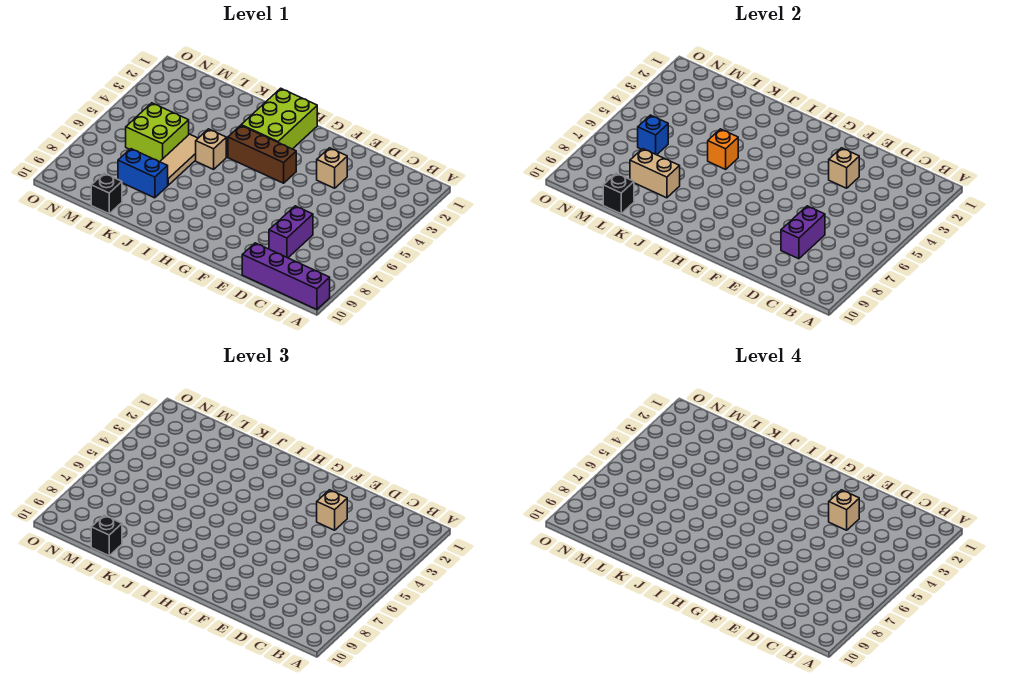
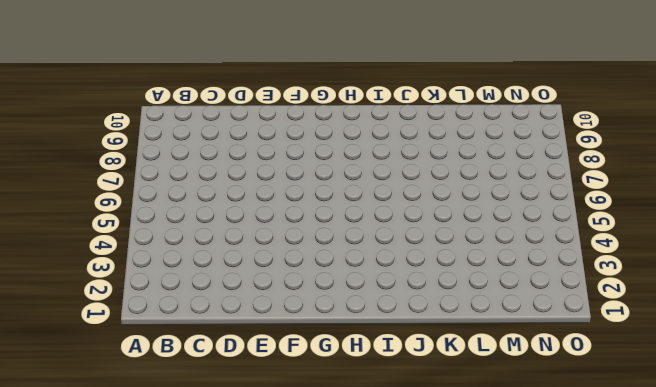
none -> purple brick A10:D10 level 1
none -> purple brick D7:D8 level 1
none -> tan brick E3 level 1

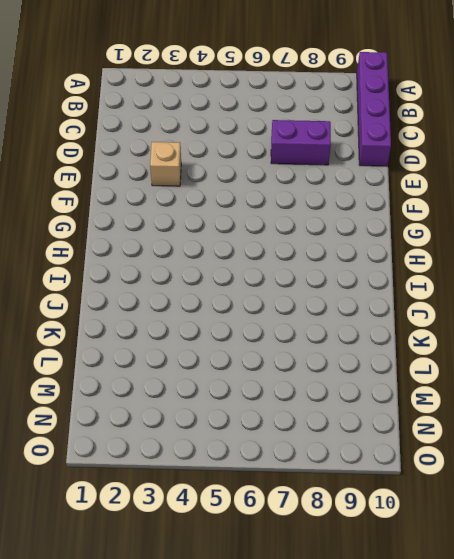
none -> brown brick G4:I4 level 1
none -> lime brick H1:I3 level 1
none -> tan brick J5 level 1

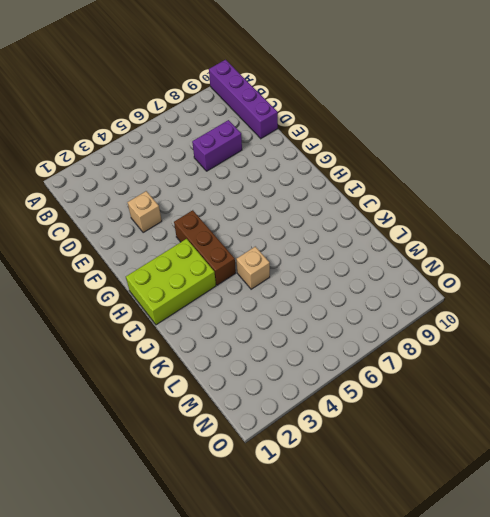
none -> tan tile K5:K7 level 1
none -> blue brick K8:L8 level 1
none -> lime brick L5:M6 level 1

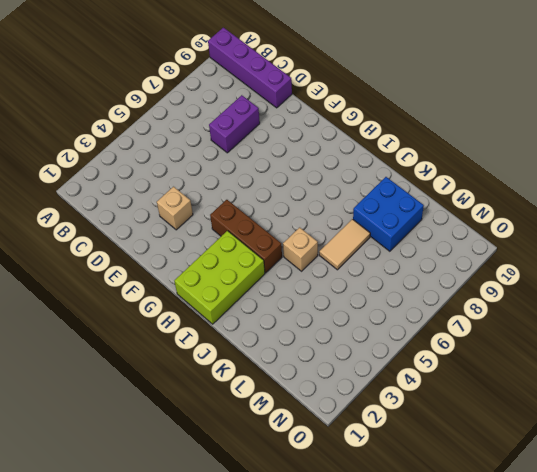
tan tile K6:K7 level 1 -> tan tile K5:K7 level 1
blue brick K8:L9 level 1 -> blue brick K8:L8 level 1
none -> lime brick L5:M6 level 1
none -> black brick L10 level 1
none -> purple brick D7:D8 level 2

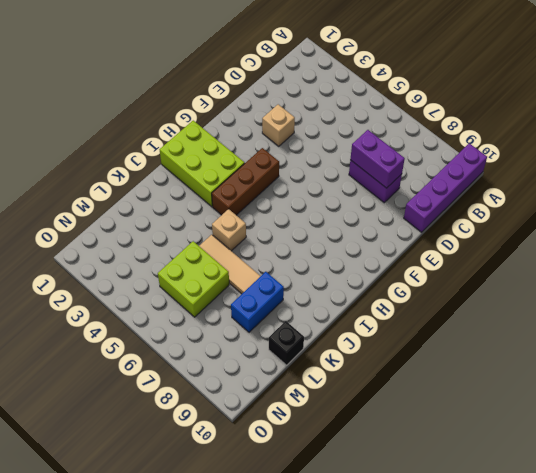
none -> tan brick E3 level 2
none -> orange brick J5 level 2
none -> tan brick K8:L8 level 2

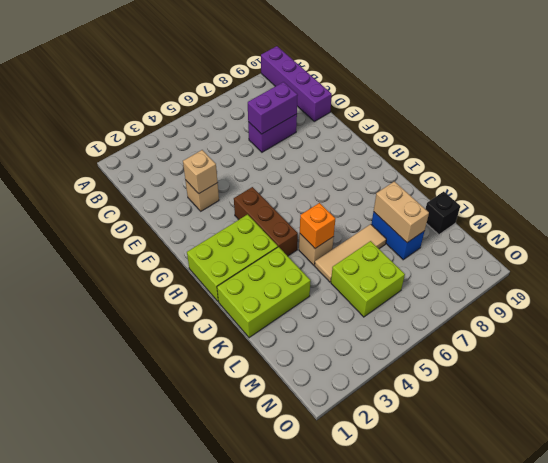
lime brick J1:K3 level 1 -> none
none -> black brick L10 level 2
none -> blue brick M6 level 2
none -> tan brick E3 level 3

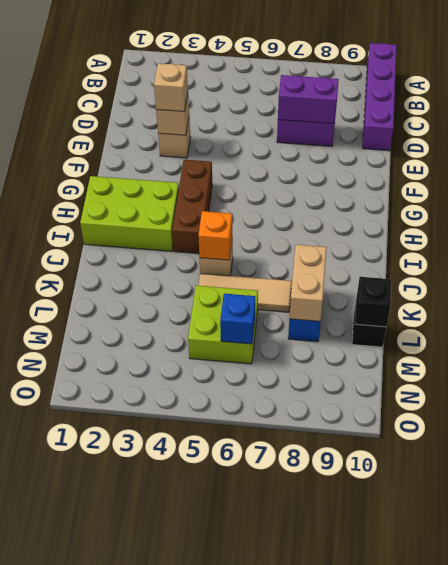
none -> black brick L10 level 3
none -> tan brick E3 level 4

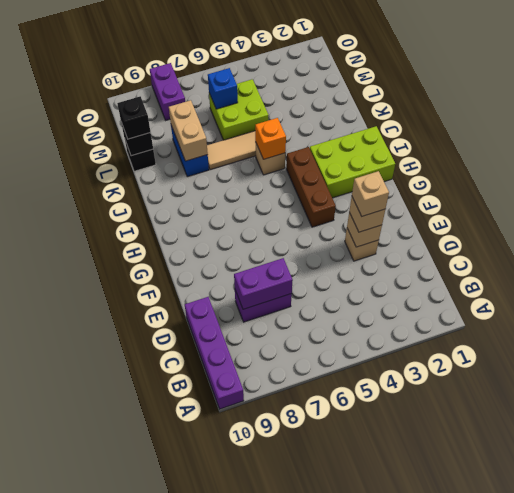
purple brick N8:O8 level 1 -> none

